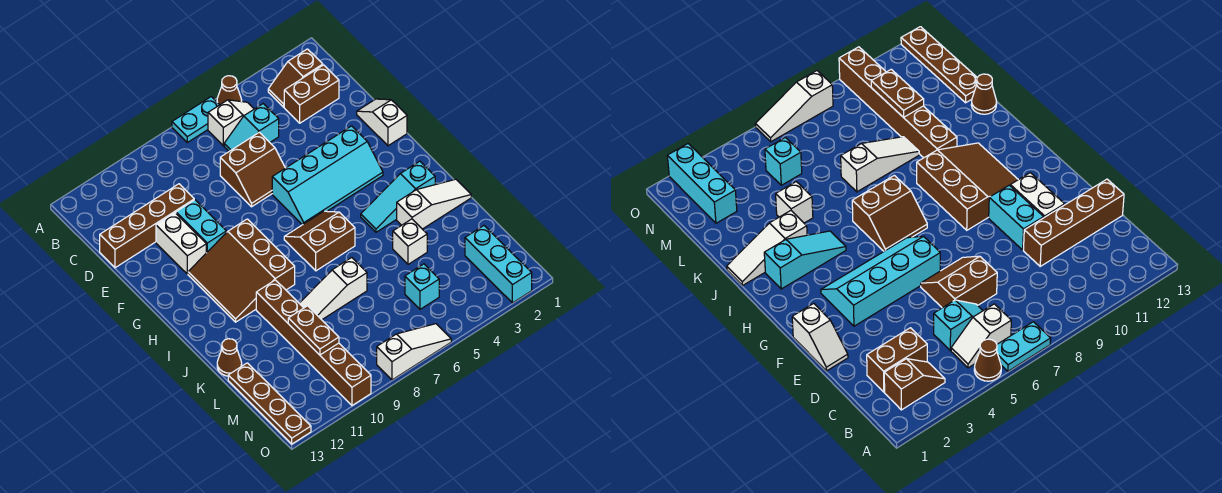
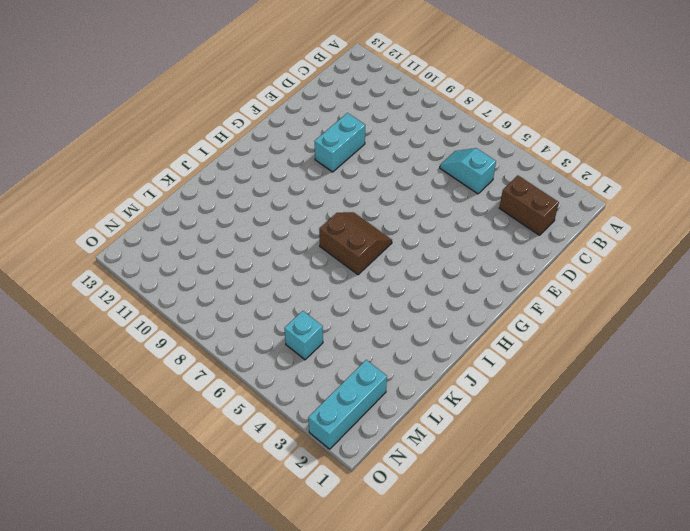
none -> brown cone A5 level 1
none -> cyan plate A6:A7 level 1
none -> brown slope B2:B3 level 1 top 2

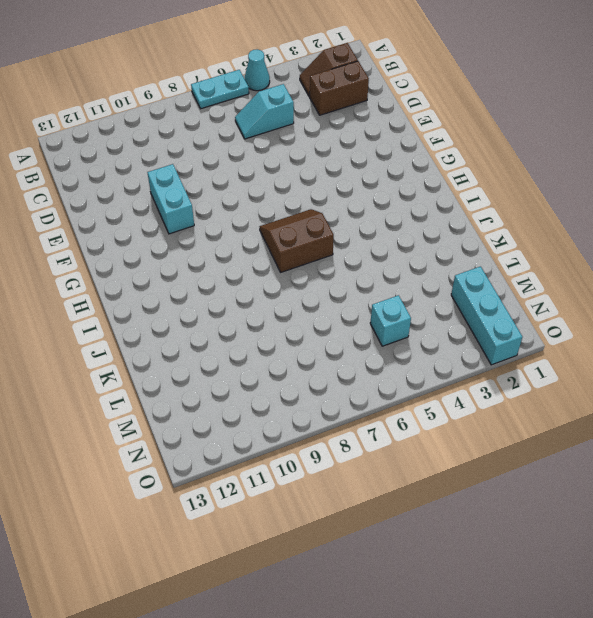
cyan cone A5 level 1 -> brown cone A5 level 1
none -> white slope B5:B6 level 1 top 6
none -> brown slope D6:E7 level 1 top D
none -> brown brick D10:D13 level 1

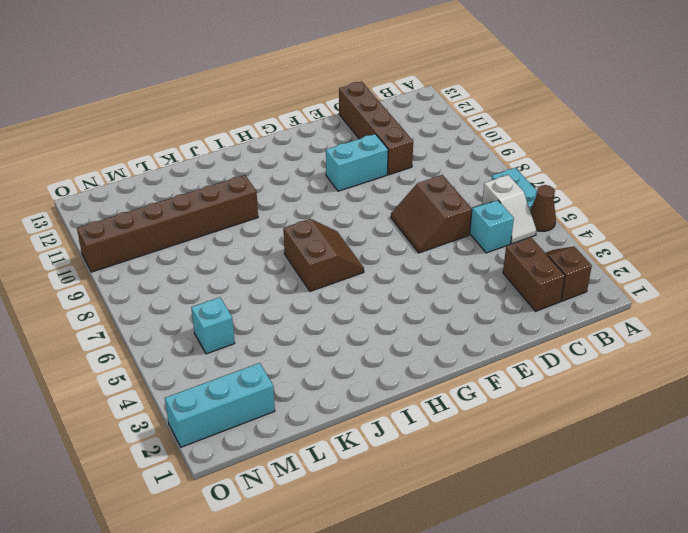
none -> white slope E1:F1 level 1 top F
none -> white brick E11:F11 level 1
none -> cyan slope F3:G6 level 1 top F

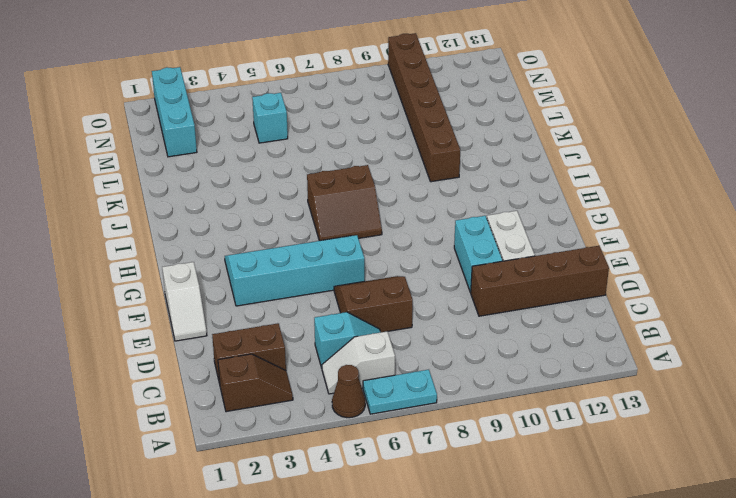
none -> brown slope G9:I11 level 1 top 9
none -> cyan slope I2:I4 level 1 top 2
none -> white slope J1:J3 level 1 top 3

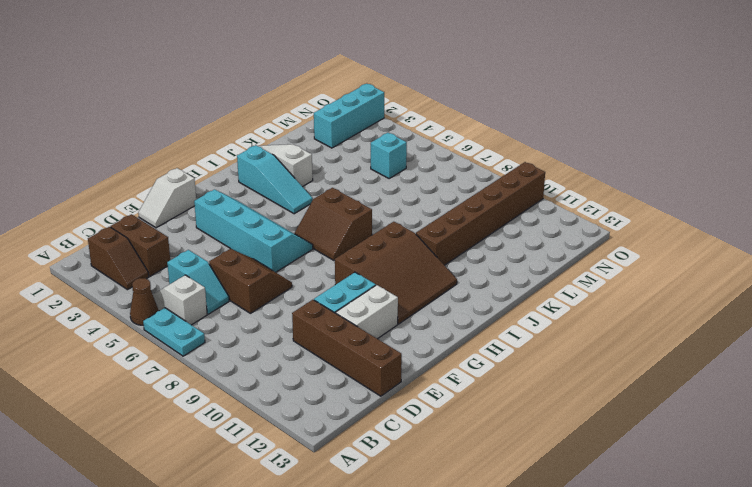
none -> white brick K4 level 1
none -> white slope K7:K9 level 1 top 7
none -> brown cone K13 level 1

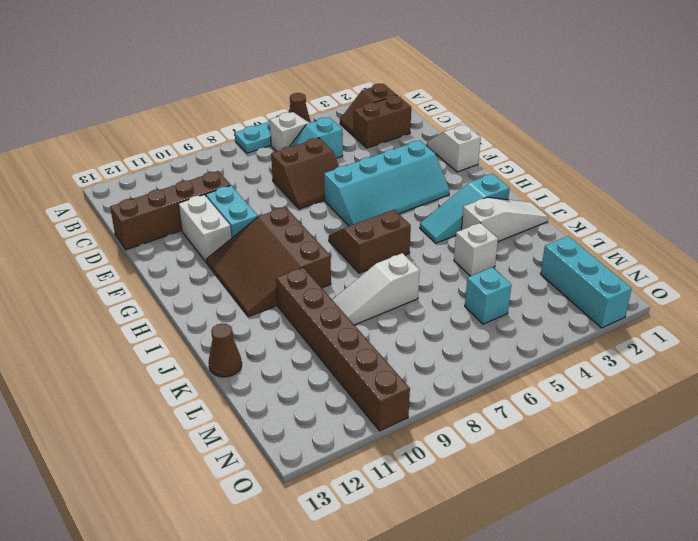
none -> brown plate L13:O13 level 1
none -> white slope O6:O8 level 1 top 8
none -> brown plate L10:M10 level 2

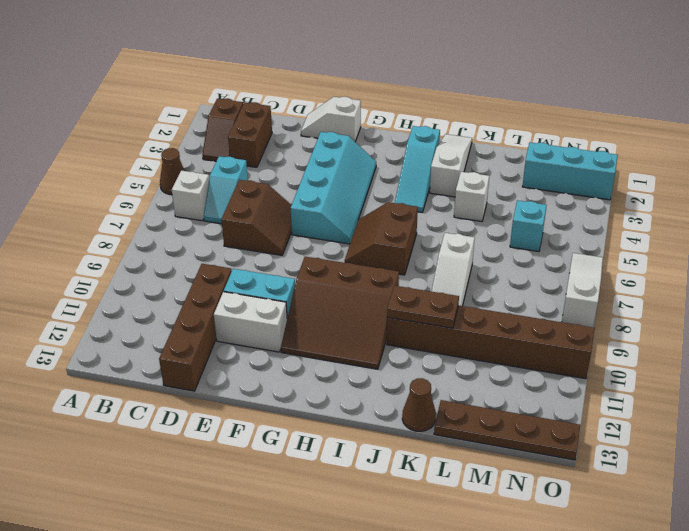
brown plate J10:K10 level 2 -> brown plate L10:M10 level 2
none -> cyan plate A6:A7 level 1

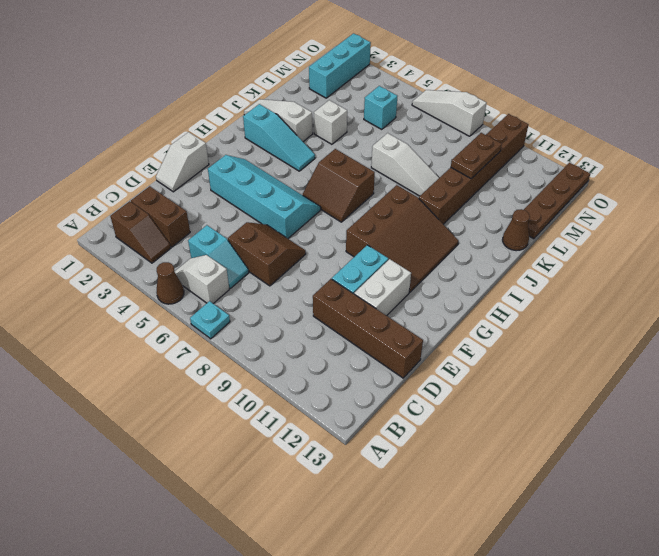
cyan plate A7 level 1 -> cyan plate A6:A7 level 1

